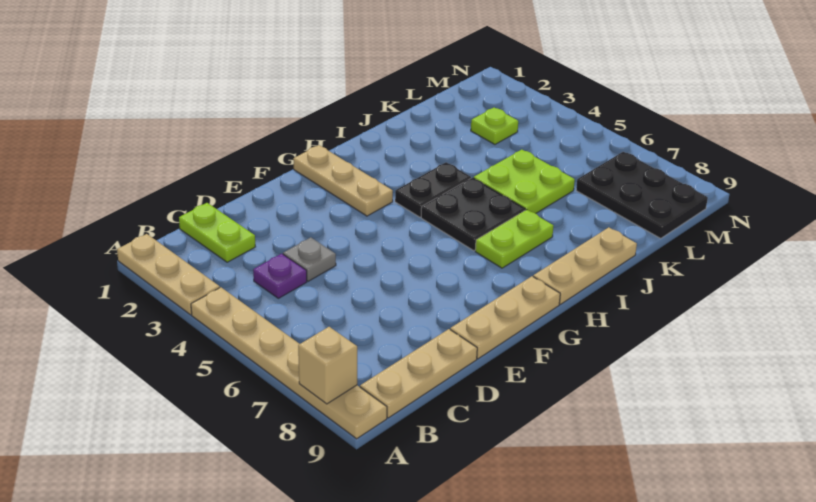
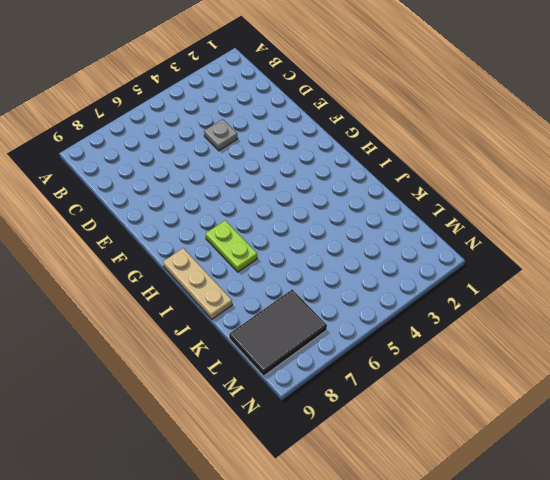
black tile L7:M9 level 1 -> black plate L7:M9 level 1
none -> tan plate A1:A3 level 1
none -> tan plate A4:A9 level 1
none -> tan plate B9:D9 level 1

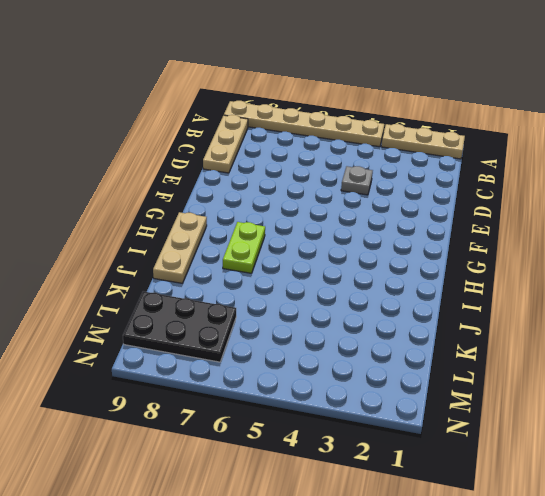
none -> lime plate C1:C2 level 1
none -> purple plate C4 level 1
none -> tan plate E9:G9 level 1

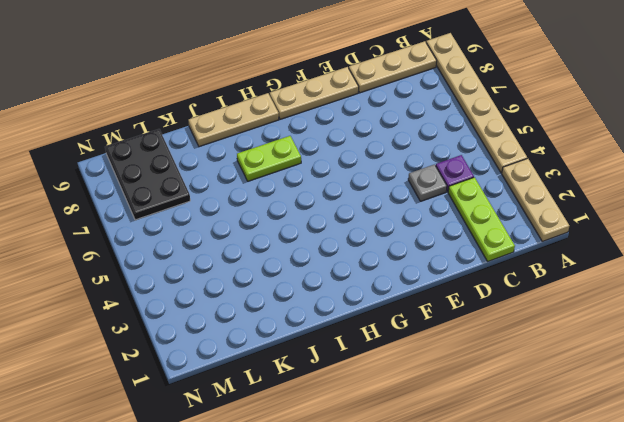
lime plate C1:C3 level 1 -> lime plate C1:C2 level 1
none -> tan plate G1:G3 level 1
none -> black plate H4:I4 level 1
none -> black plate H5:I6 level 1

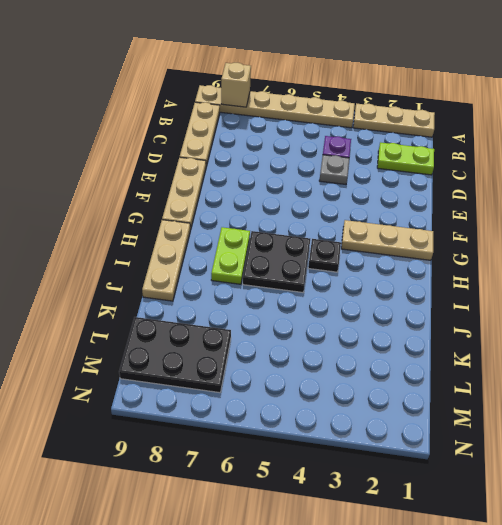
black plate H4 level 1 -> black plate H4:I4 level 1
none -> lime plate J5:K6 level 1
none -> lime plate L3 level 1

